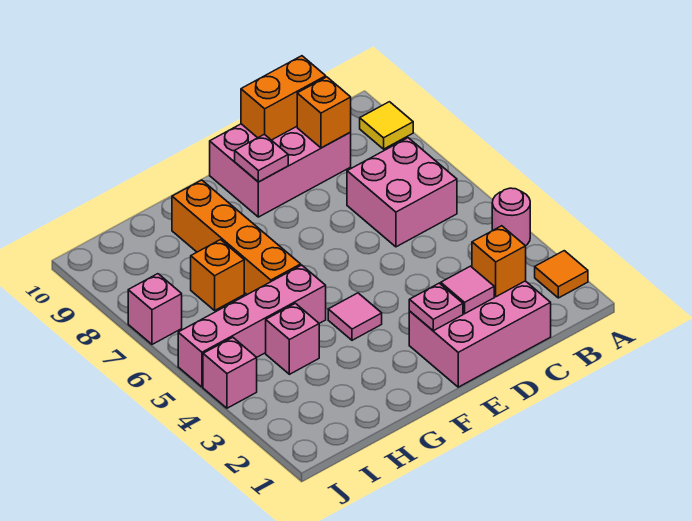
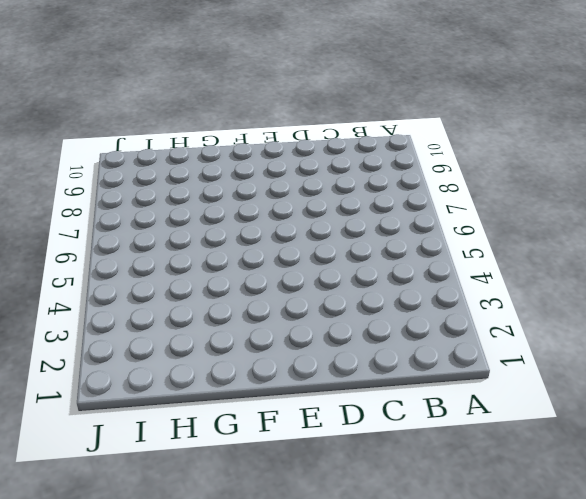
none -> orange tile A2 level 1
none -> pink round brick A4 level 1
none -> yellow tile A9 level 1

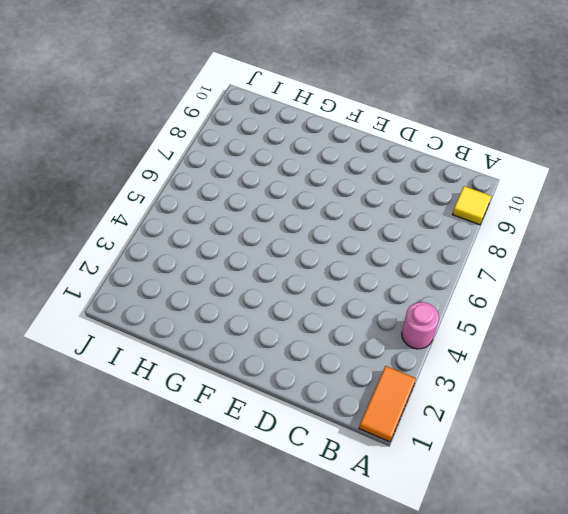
orange tile A1:A2 level 1 -> orange tile A2 level 1
none -> pink brick B6:C7 level 1
none -> pink brick C1:E2 level 1
none -> pink brick C9:E10 level 1

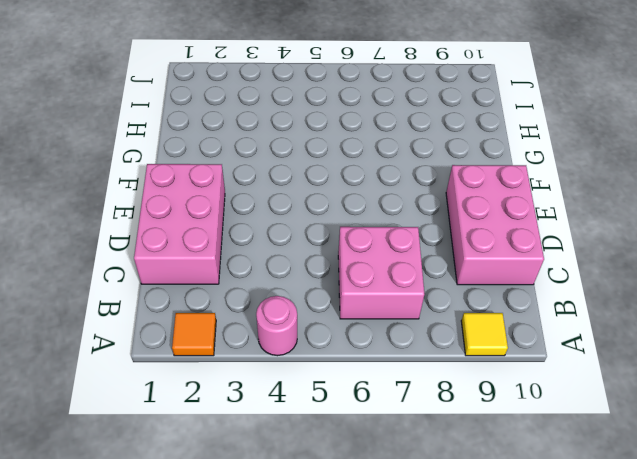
none -> pink tile F4 level 1
none -> pink brick G5:J5 level 1
none -> orange brick G6:G9 level 1

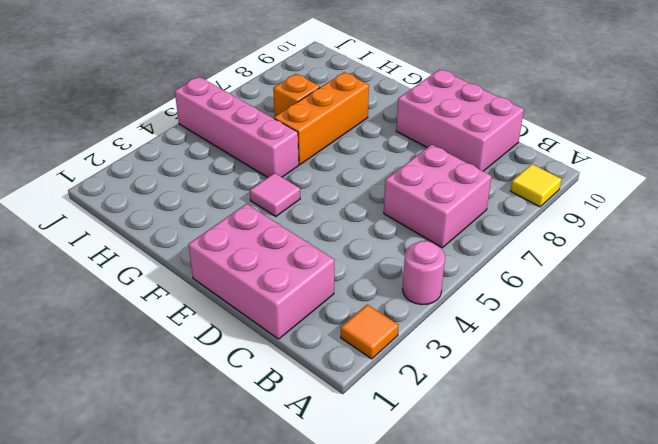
orange brick G6:G8 level 1 -> orange brick G6:G9 level 1
none -> pink brick H4 level 1
none -> pink brick J4 level 1
none -> pink brick J7 level 1

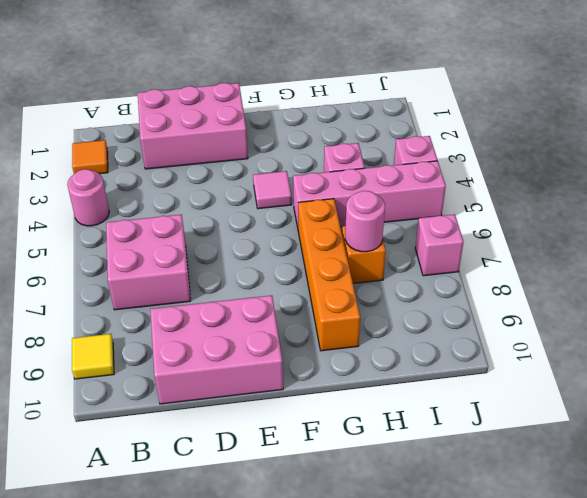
pink round brick H7 level 2 -> none
none -> orange brick C2 level 2
none -> orange brick C9 level 2
none -> orange brick C10:D10 level 2

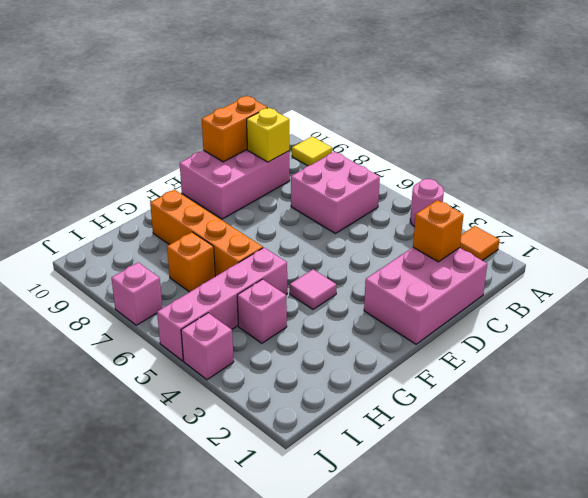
yellow brick C9 level 2 -> orange brick C9 level 2
none -> pink tile D2 level 2
none -> pink plate E2 level 2
none -> pink plate E9 level 2

